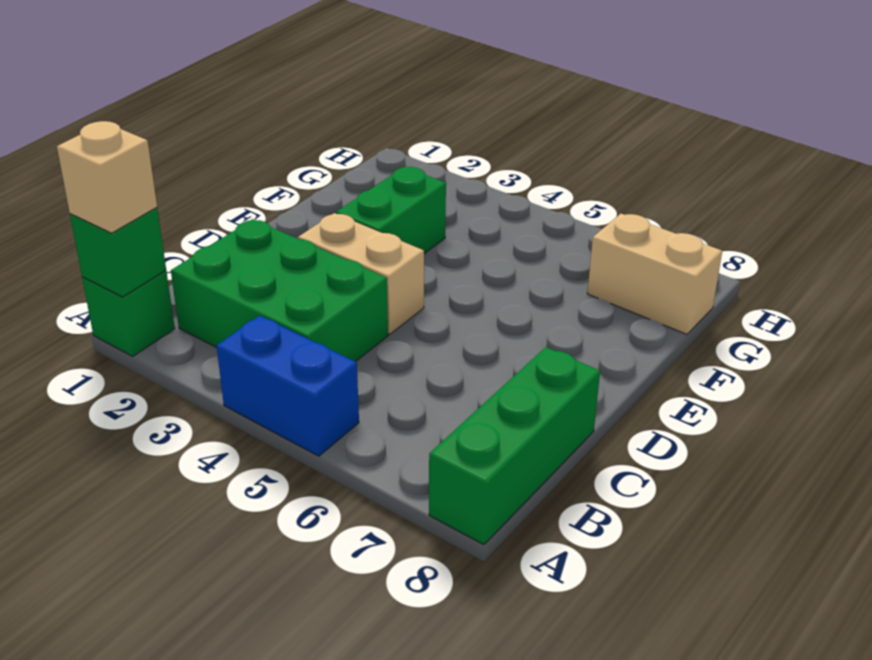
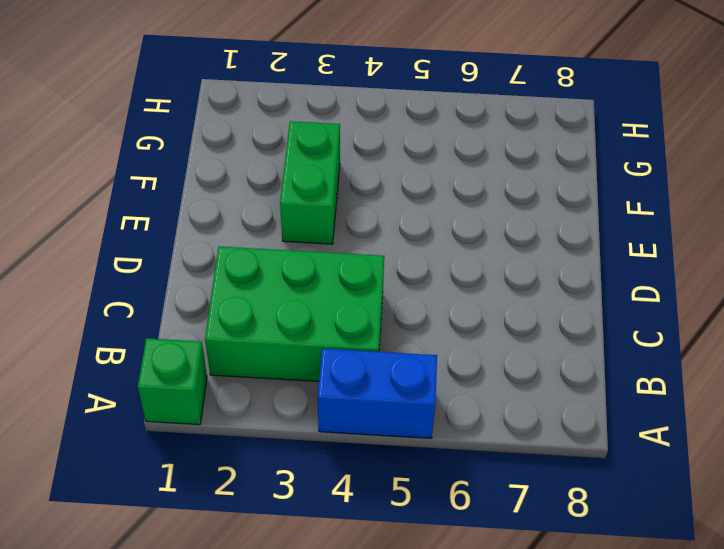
none -> green brick A8:C8 level 1
none -> tan brick D3:D4 level 1

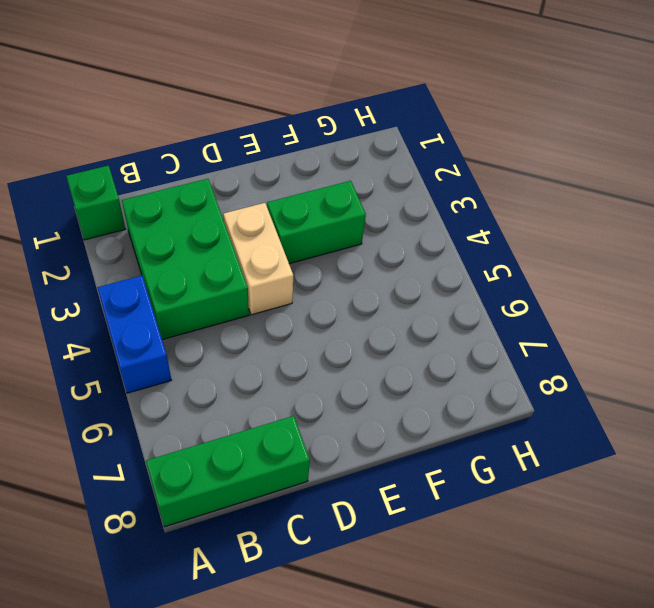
none -> tan brick G7:G8 level 1
none -> green brick A1 level 2

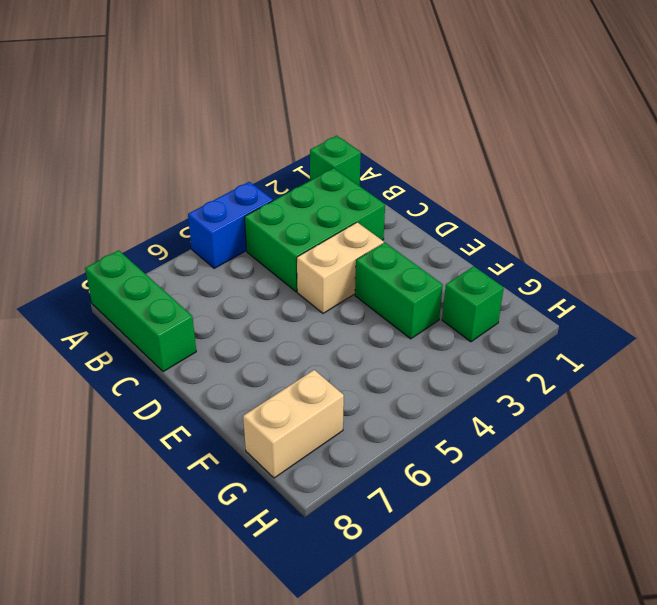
green brick G2 level 1 -> green brick A1 level 2
none -> tan brick A1 level 3

